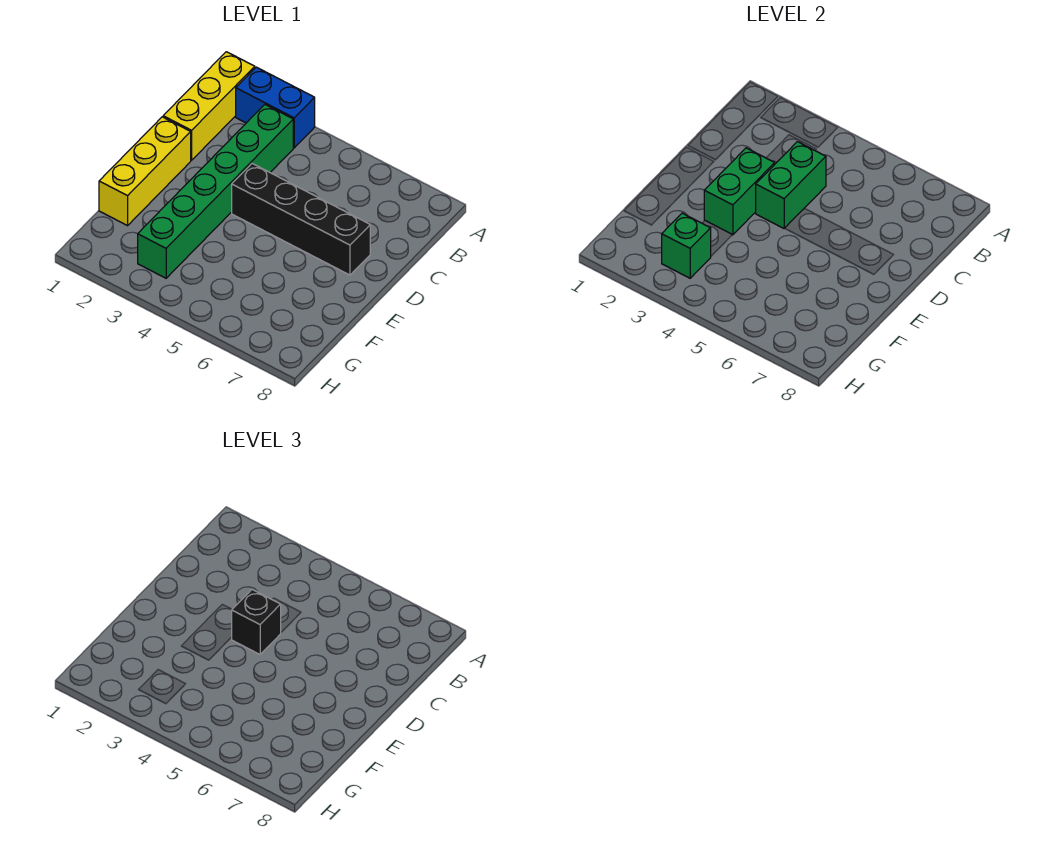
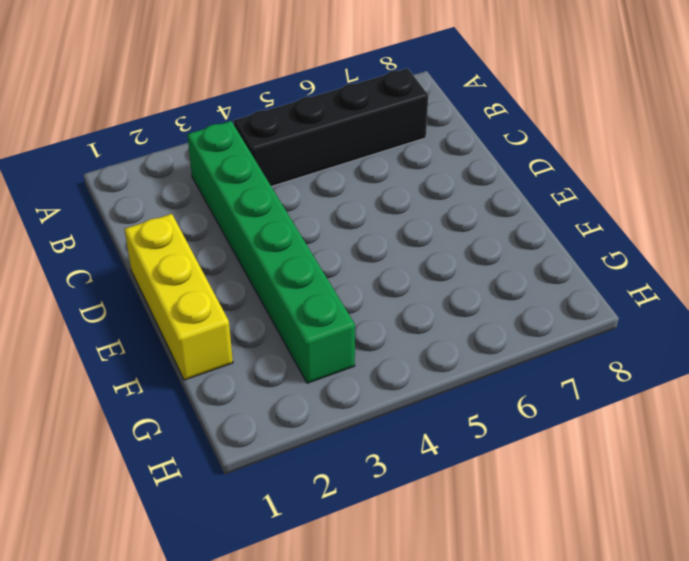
black brick B4:B7 level 1 -> black brick D4:D7 level 1
none -> yellow brick A1:C1 level 1
none -> blue brick A2:A3 level 1

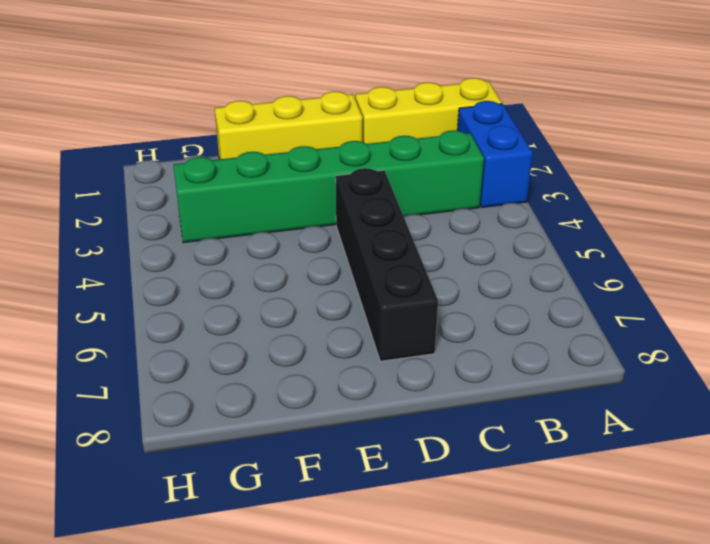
none -> green brick C4:D4 level 2
none -> green brick D3:E3 level 2

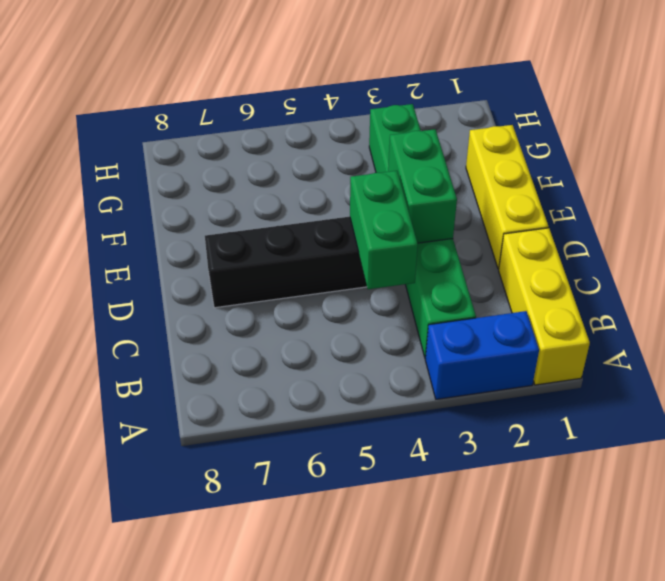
none -> green brick G3 level 2
none -> black brick D4 level 3

